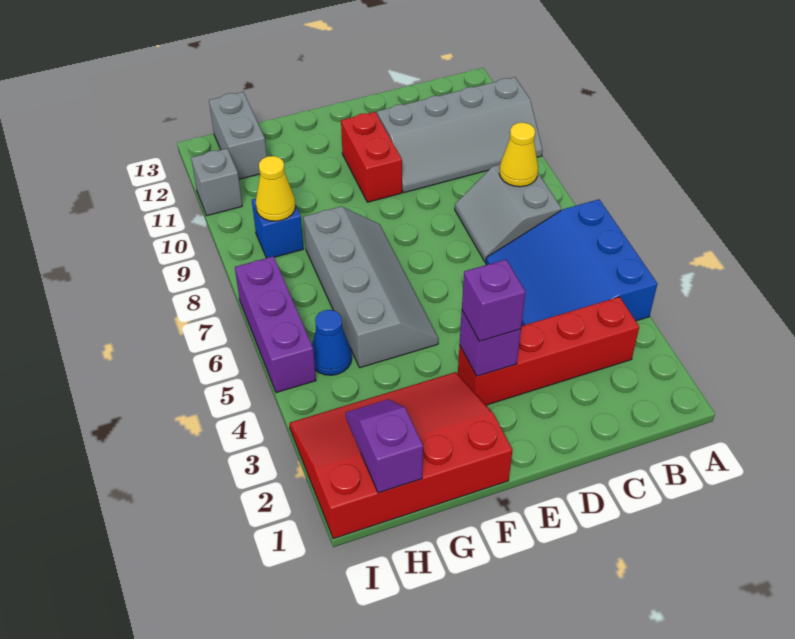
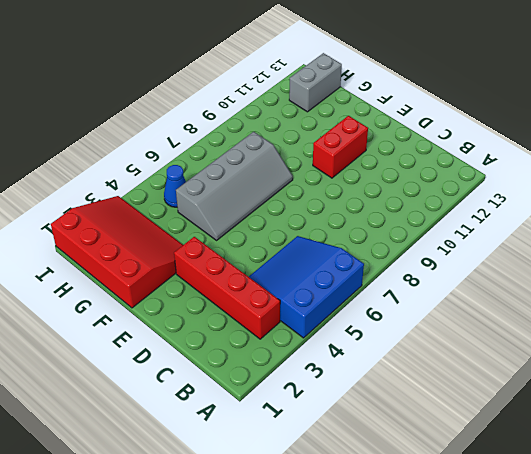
none -> grey slope A10:D11 level 1 top 11
none -> grey slope B7:C8 level 1 top B
none -> blue brick H9 level 1

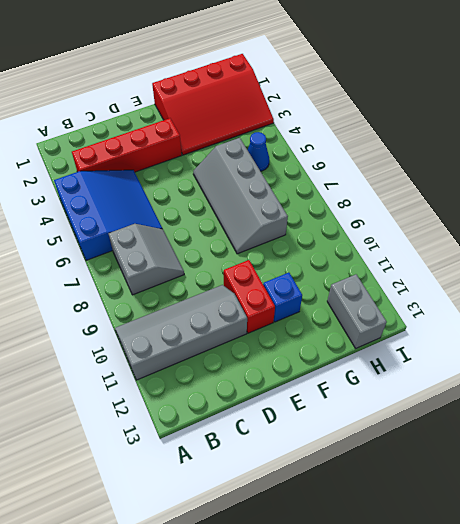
blue brick F11 level 1 -> blue brick H9 level 1
none -> purple brick I5:I7 level 1
none -> grey brick I11 level 1
none -> yellow cone B8 level 2

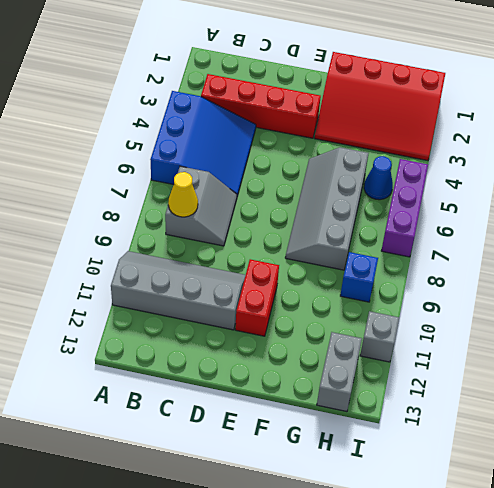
none -> purple brick E3 level 2
none -> purple slope H1:H2 level 2 top 1
none -> yellow cone H9 level 2

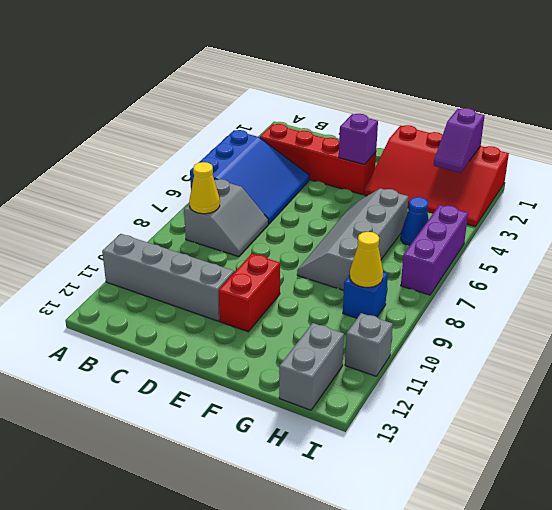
none -> purple brick E3 level 3

